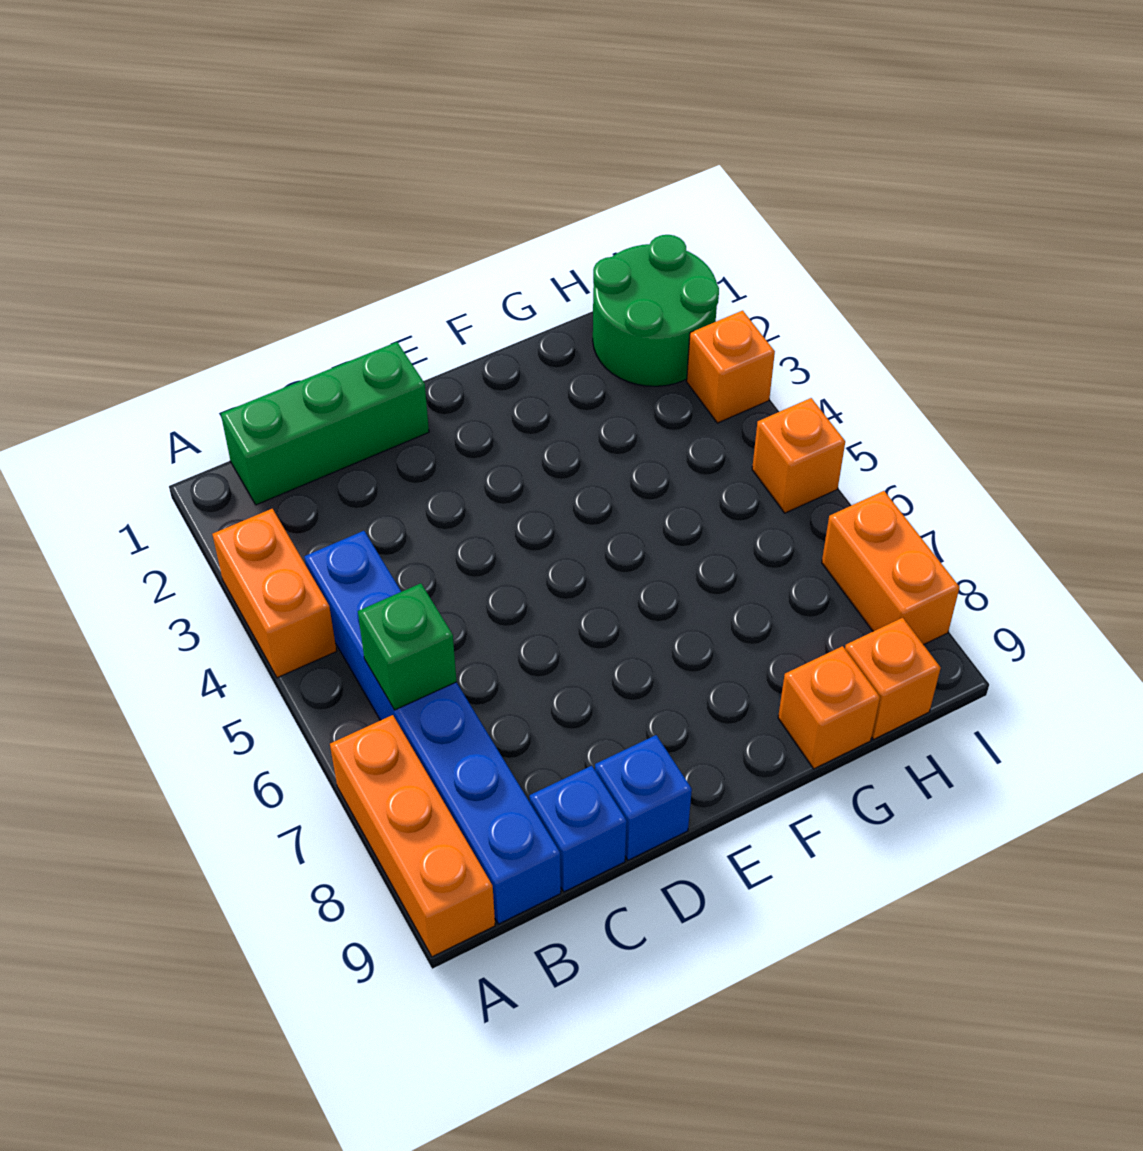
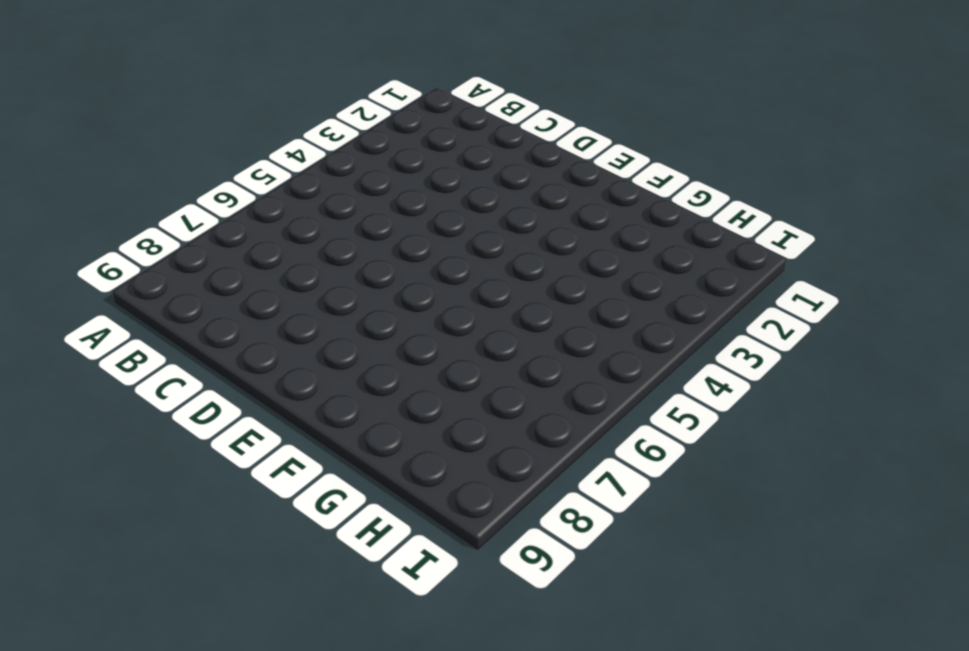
none -> orange brick A3:A4 level 1
none -> orange brick A7:A9 level 1
none -> green brick B1:D1 level 1

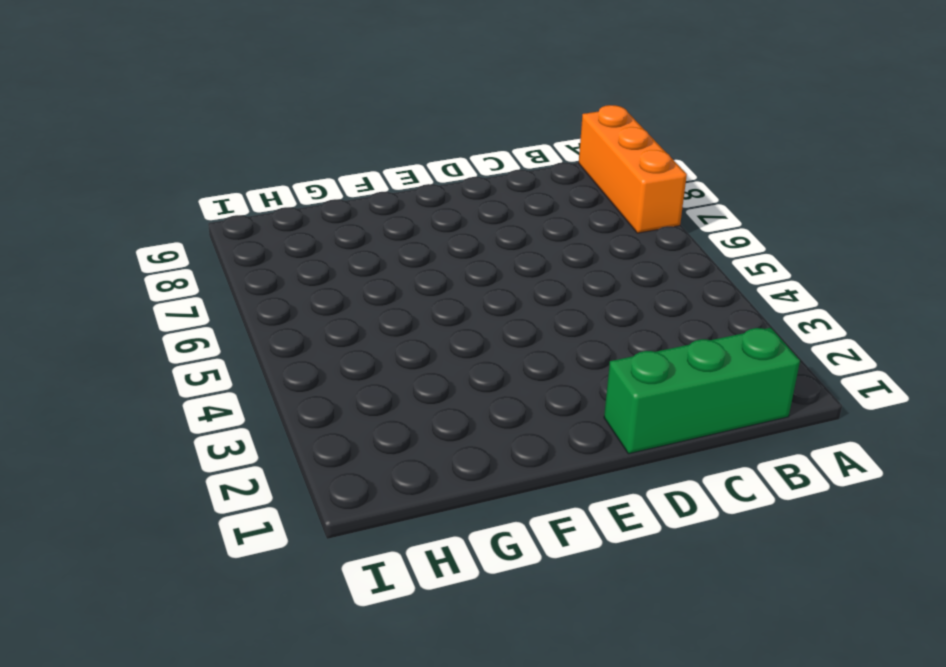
none -> orange brick A3:A4 level 1
none -> blue brick B4:B9 level 1
none -> blue brick C9 level 1

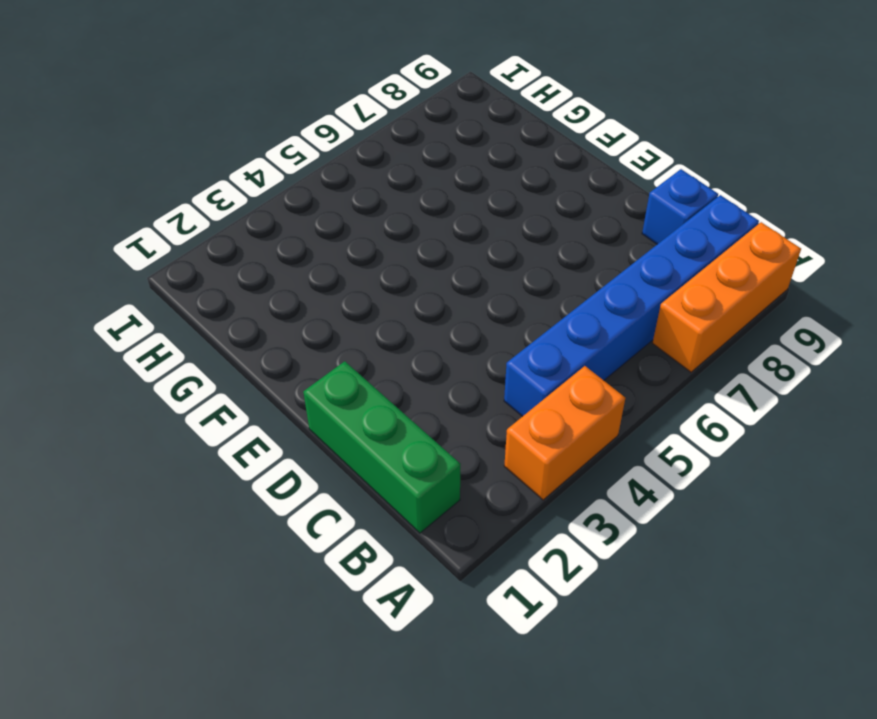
none -> blue brick D9 level 1
none -> orange brick G9 level 1
none -> green round brick H1:I2 level 1

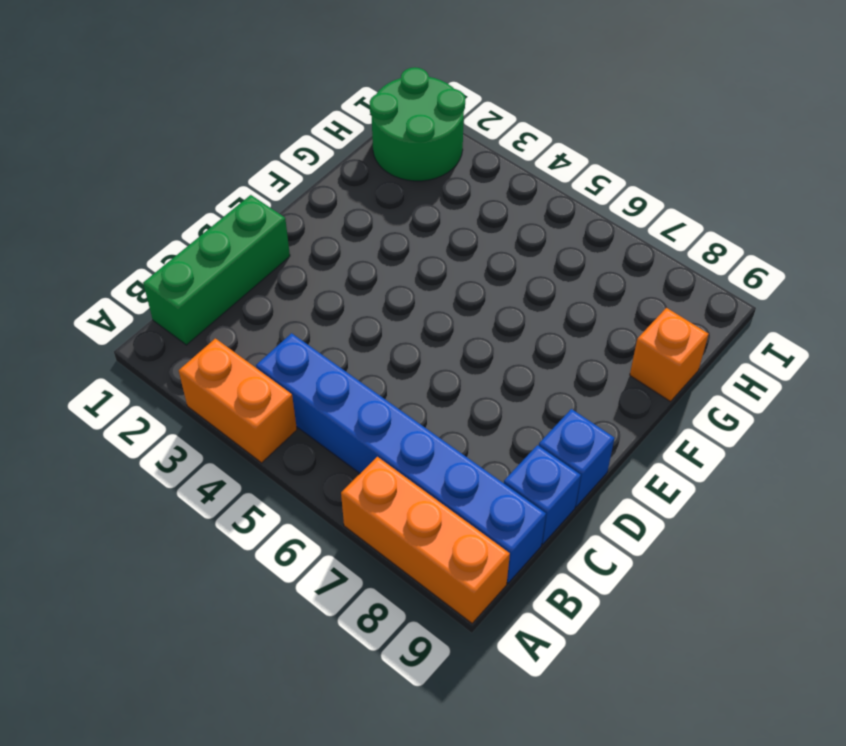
none -> orange brick H9 level 1
none -> orange brick I3 level 1
none -> orange brick I5 level 1

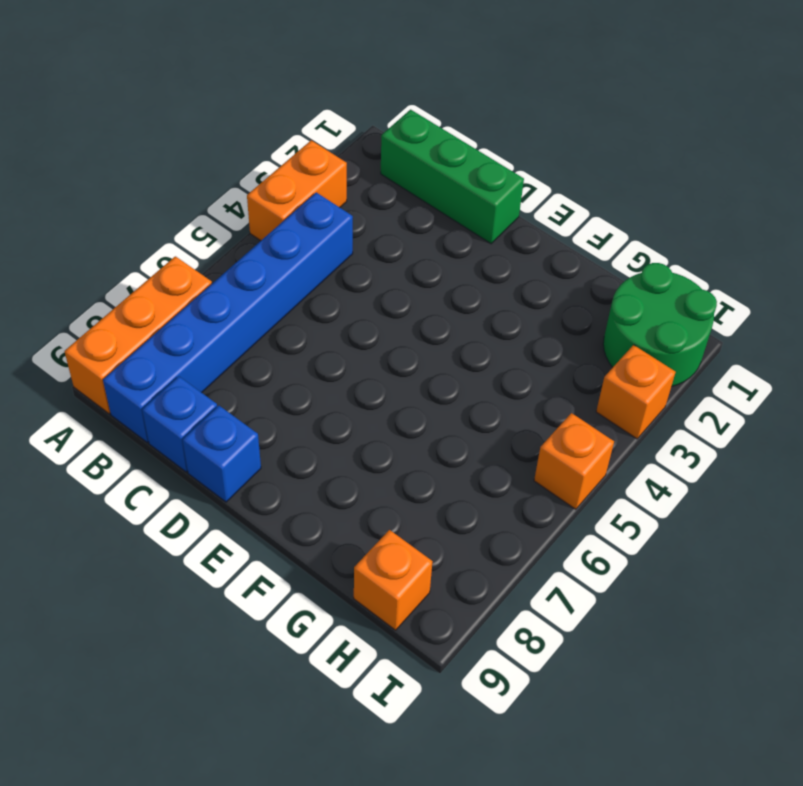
none -> orange brick G9 level 1
none -> orange brick I7:I8 level 1
none -> green brick B6 level 2

